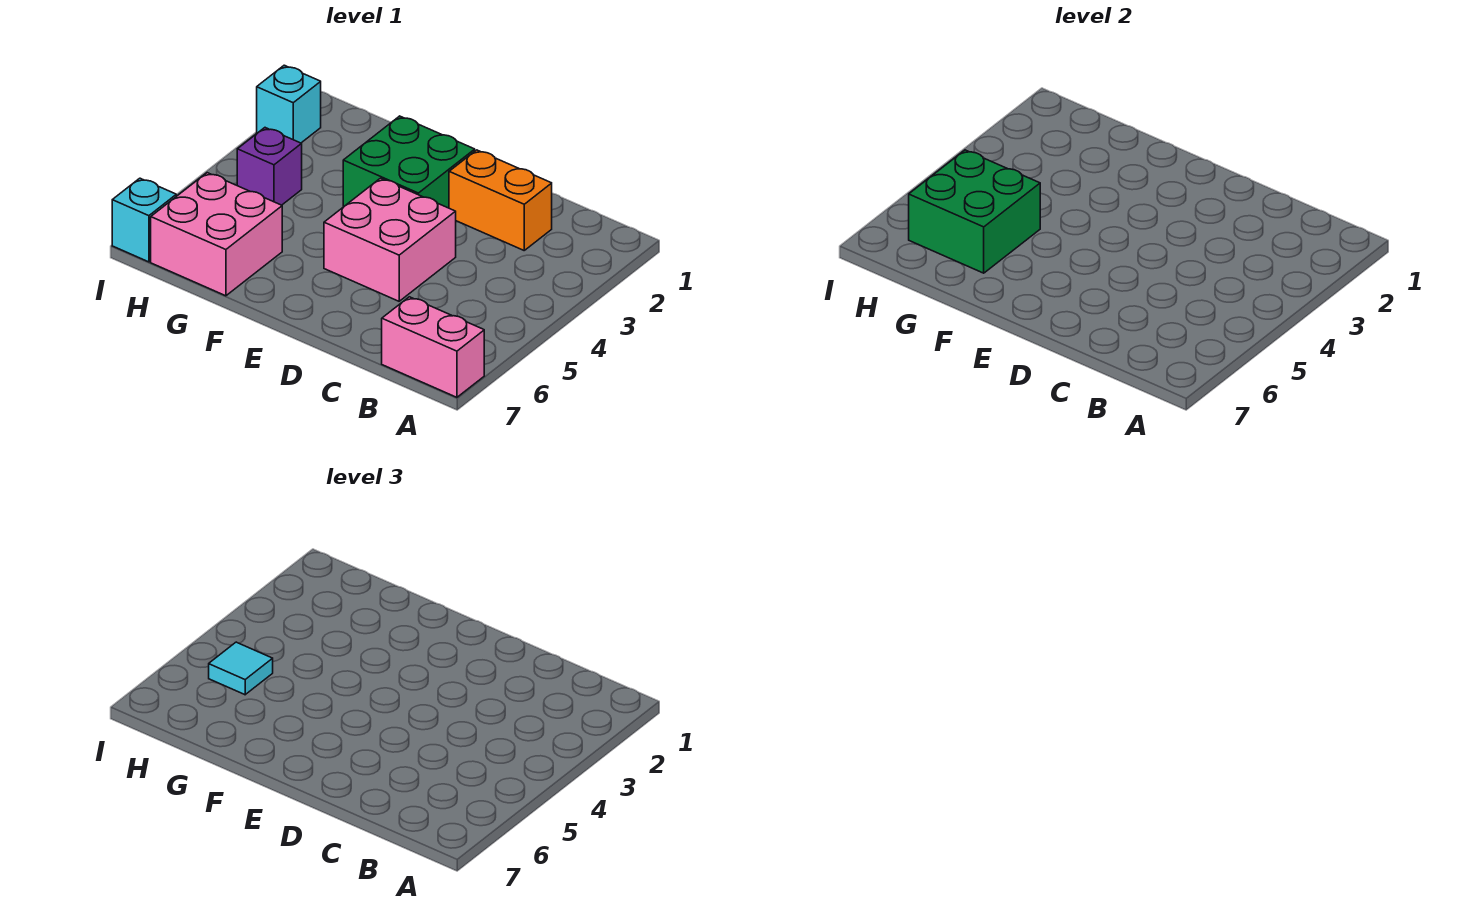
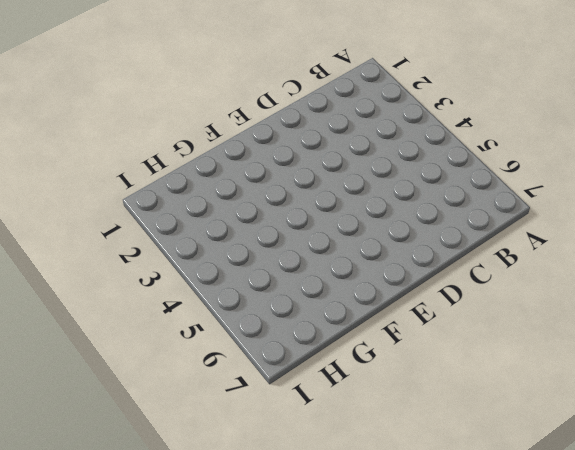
none -> pink brick A7:B7 level 1
none -> orange brick C2:D2 level 1

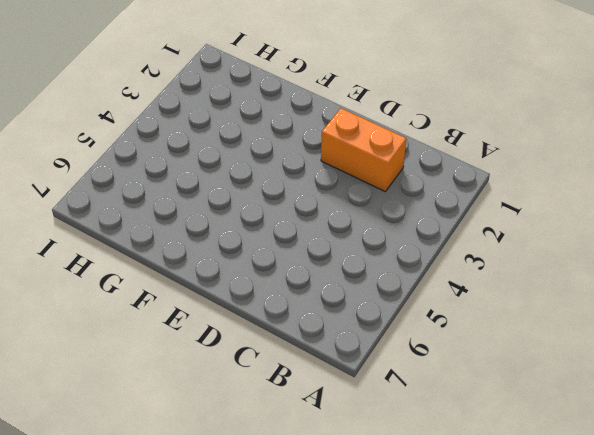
none -> pink brick A7:B7 level 1
none -> pink brick D4:E5 level 1

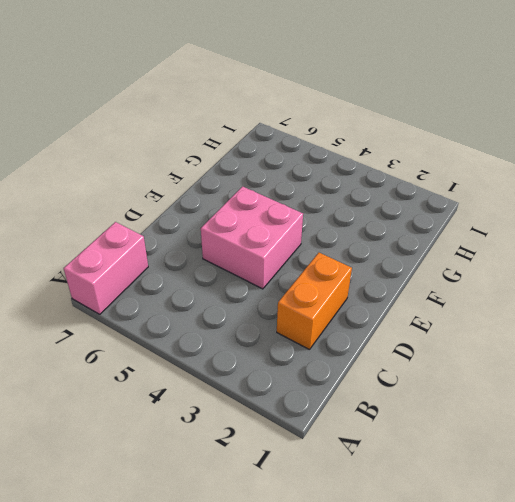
none -> green brick E2:F3 level 1
none -> pink brick G6:H7 level 1

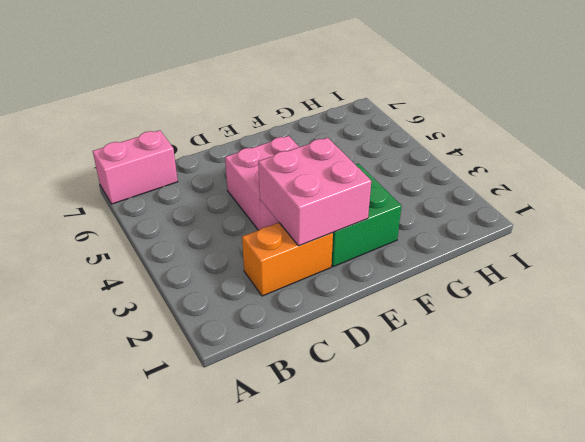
pink brick D2:E3 level 2 -> pink brick G6:H7 level 1
none -> purple brick H4 level 1
none -> cyan brick I2 level 1

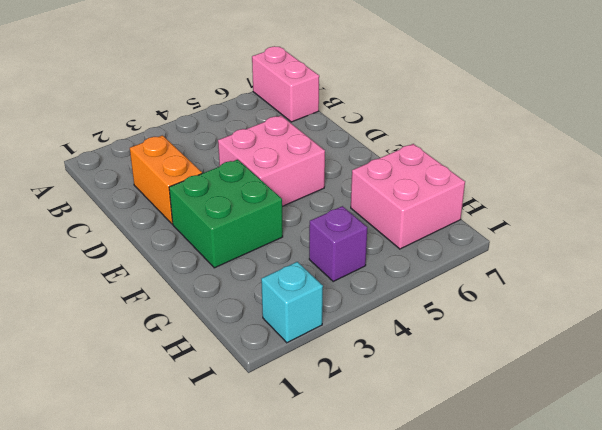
none -> cyan brick I7 level 1
none -> green brick G5:H6 level 2

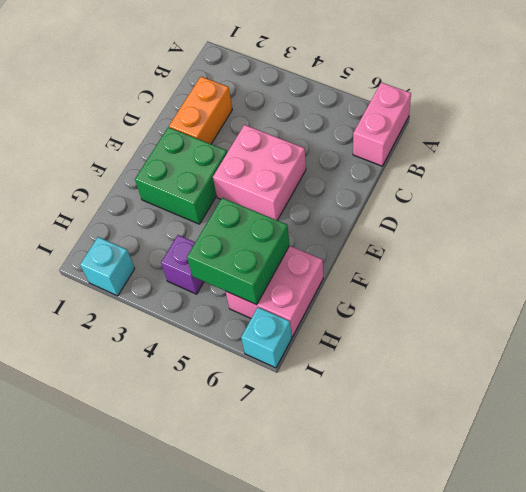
none -> cyan tile H5 level 3

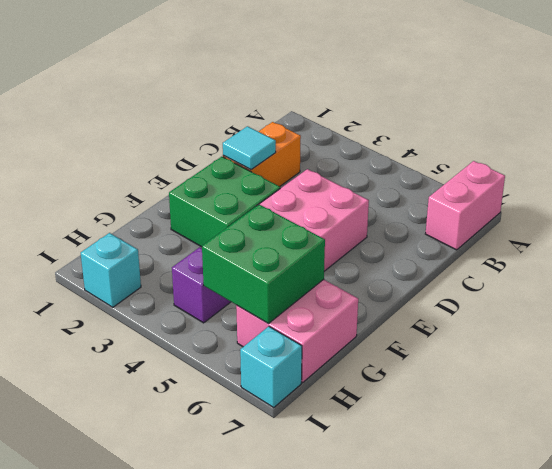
cyan tile D2 level 2 -> cyan tile H5 level 3

